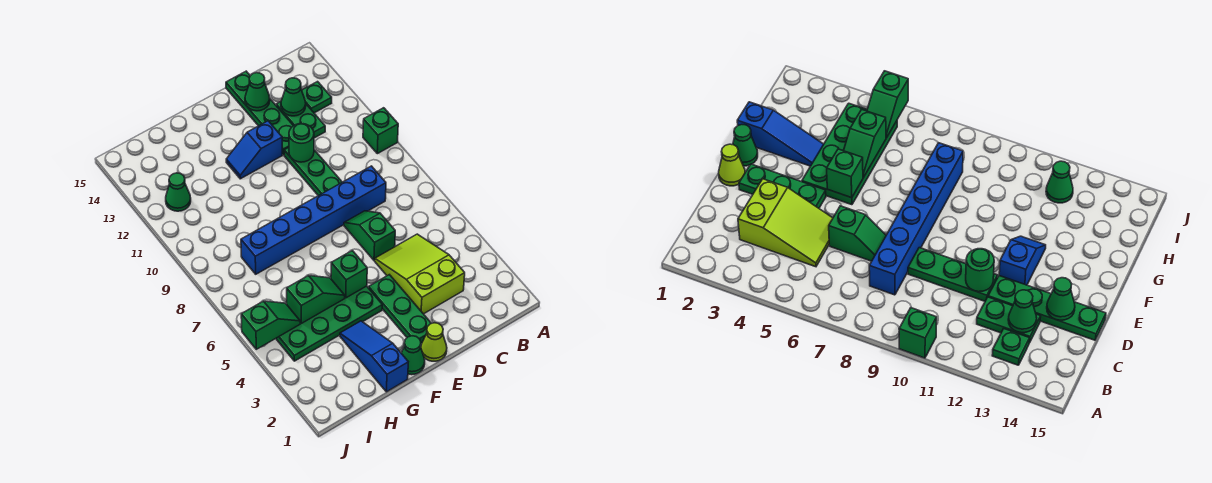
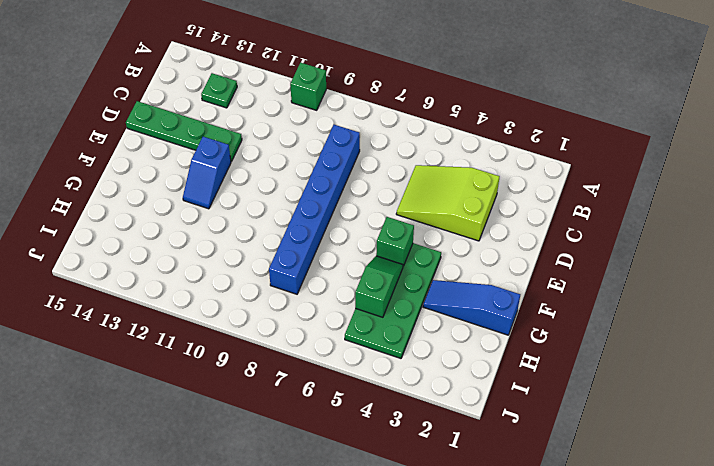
none -> green plate C12:C13 level 1
none -> green slope D6:D7 level 1 top 6
none -> green plate D9:D11 level 1

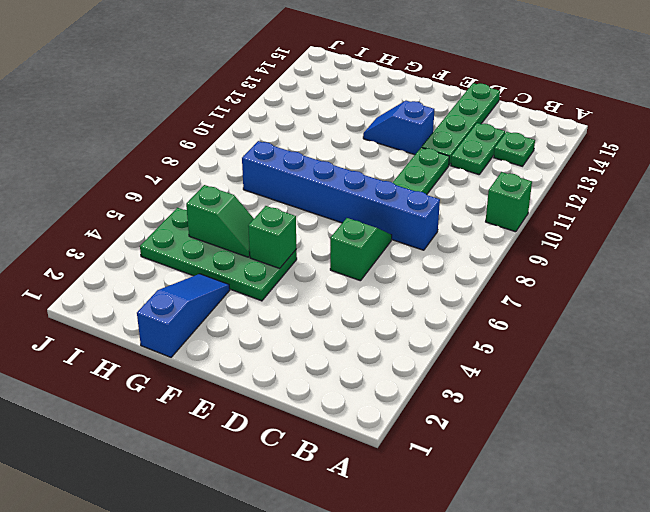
none -> lime slope C3:D5 level 1 top 3
none -> lime cone E1 level 1
none -> green plate E2:E4 level 1

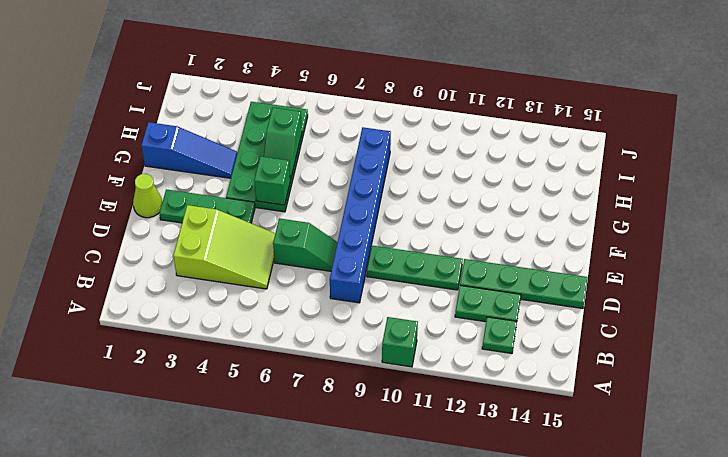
none -> blue slope E12:F12 level 1 top E
none -> green cone F1 level 1
none -> green cone I12 level 1

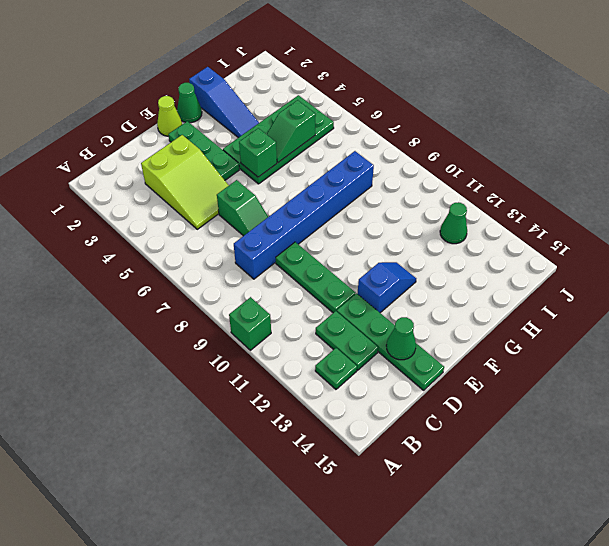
none -> green cone C13 level 2
none -> green round brick D11 level 2
none -> green slope I5:J5 level 2 top J

